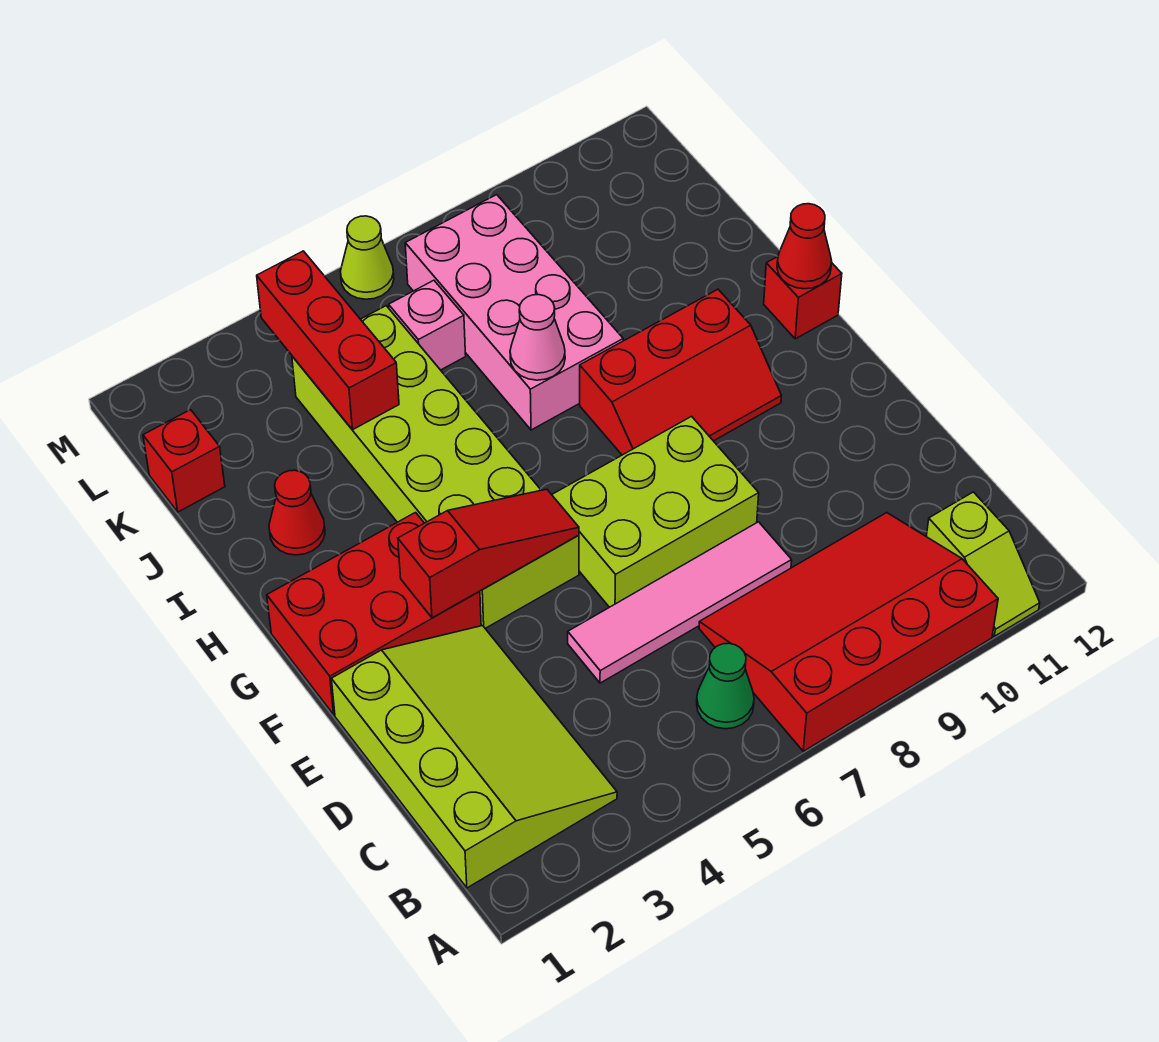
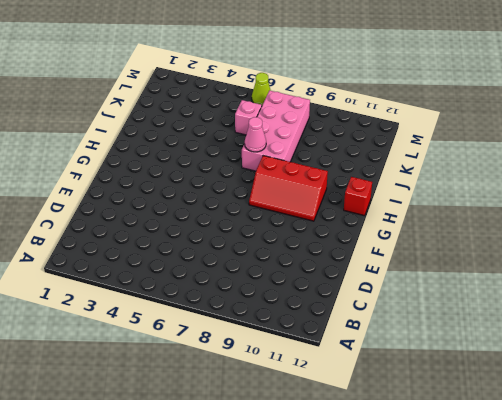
none -> red slope A7:C10 level 1 top A
none -> lime slope A11:B11 level 1 top B
none -> lime slope B1:E3 level 1 top 1

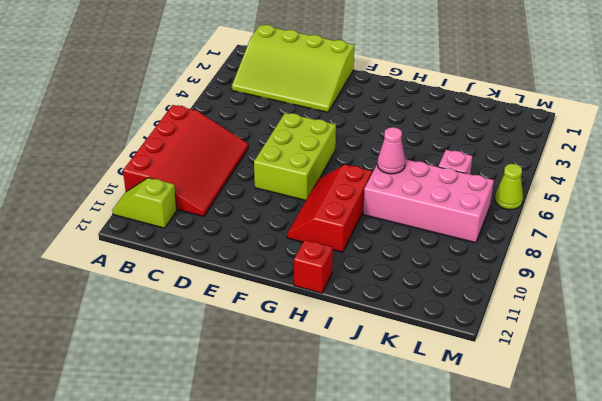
none -> green cone B6 level 1
none -> pink tile D5:D8 level 1
none -> red brick F1:G3 level 1

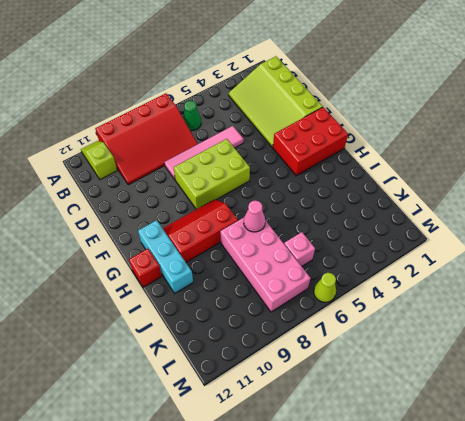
cyan brick G11:I11 level 1 -> none
none -> lime brick F4:K5 level 1
none -> red cone I2 level 1
none -> red brick K1 level 1

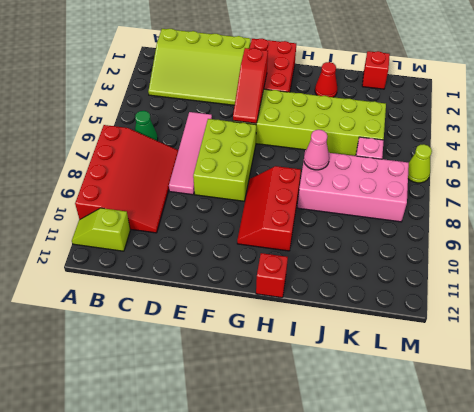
none -> red cone H12 level 2
none -> red brick J4:L4 level 2

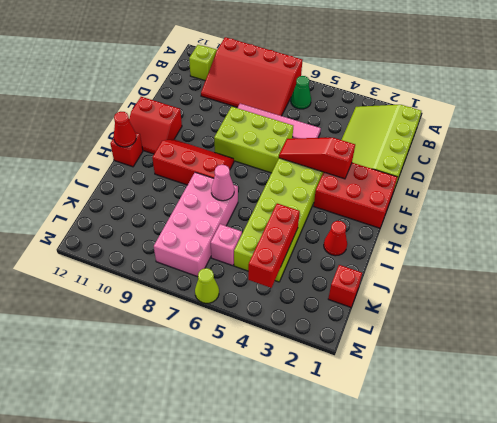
red slope F11:G12 level 1 top F -> none

